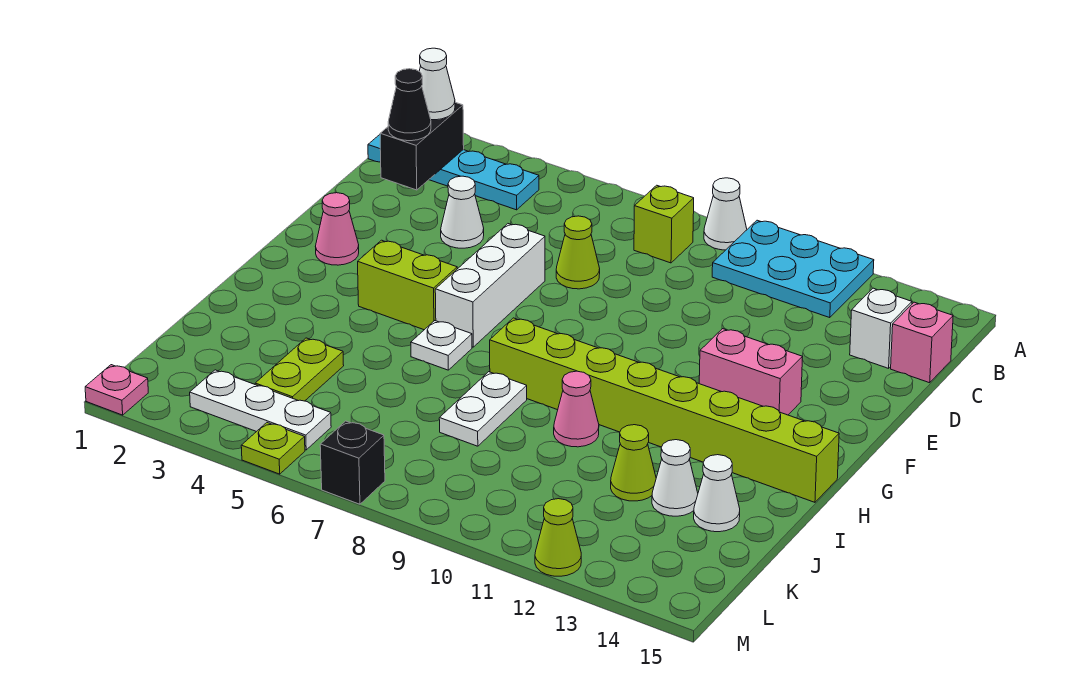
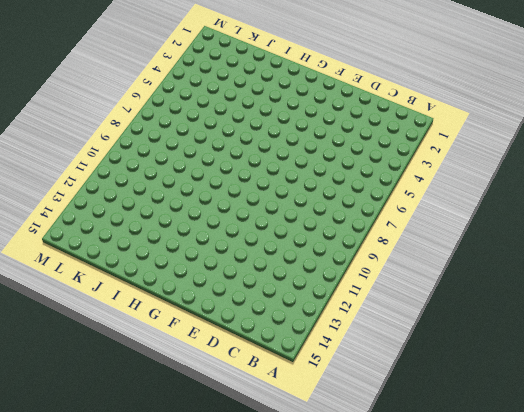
none -> white cone A9 level 1
none -> cyan plate A10:B12 level 1
none -> cyan plate B1:B4 level 1

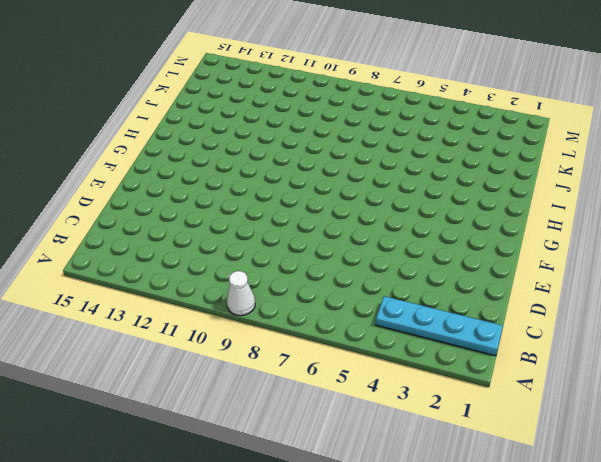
none -> cyan plate A10:B12 level 1
none -> lime brick B8 level 1
none -> white brick C14 level 1

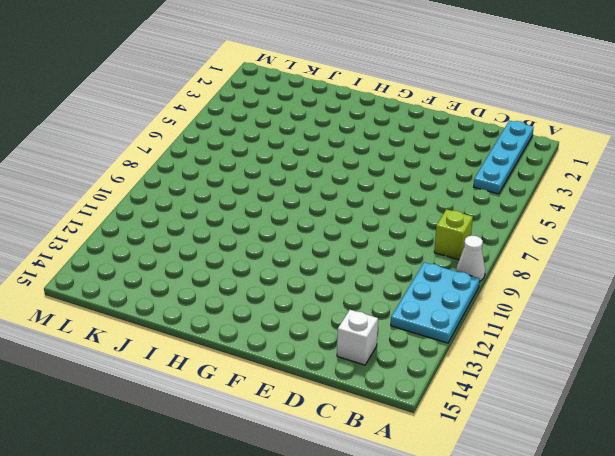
none -> pink brick C15 level 1
none -> white cone D4 level 1
none -> lime cone D7 level 1

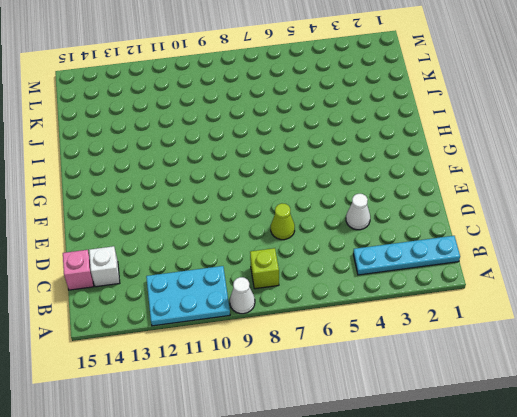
none -> white brick E6:G6 level 1
none -> pink cone F2 level 1
none -> pink brick F12:F13 level 1

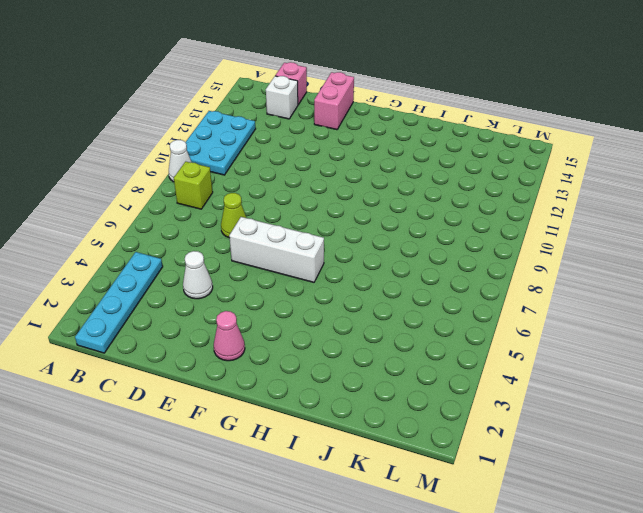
pink brick E14:E15 level 1 -> pink brick F12:F13 level 1
none -> lime brick G4:G5 level 1
none -> white plate H6 level 1
none -> lime brick H8:H15 level 1

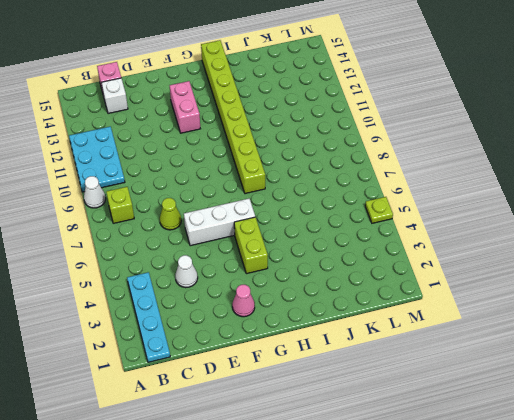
none -> white plate H6 level 1
none -> white plate I8:J8 level 1
none -> pink cone I10 level 1

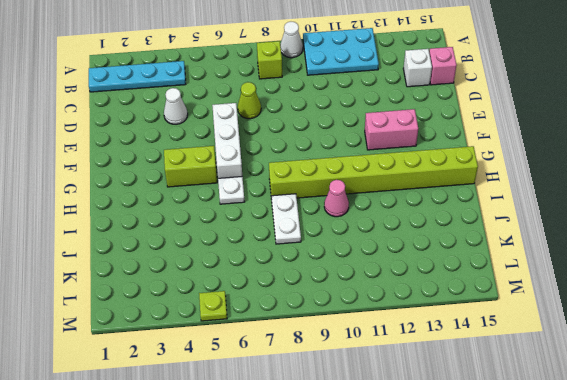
none -> pink cone F2 level 1
none -> lime plate J4:K4 level 1
none -> lime cone J12 level 1

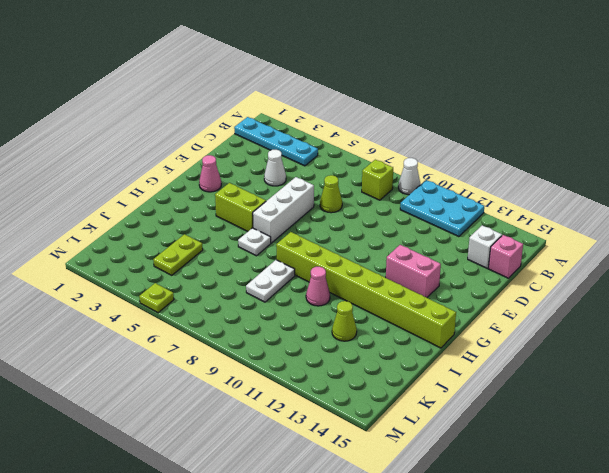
none -> white cone J13 level 1
none -> white cone J14 level 1
none -> white plate L3:L5 level 1

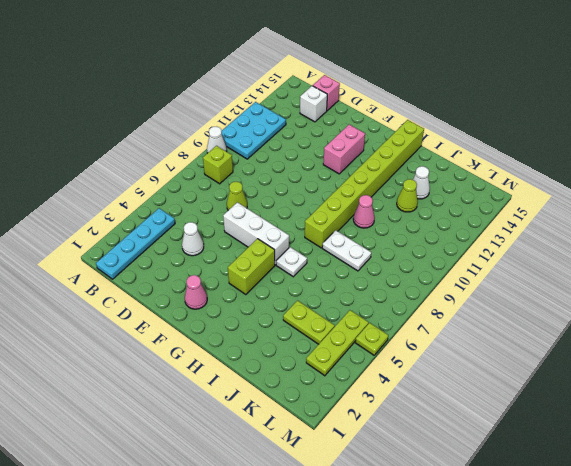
lime plate L3:L5 level 1 -> white plate L3:L5 level 1
none -> white cone J14 level 1
none -> pink plate M1 level 1
none -> black brick M7 level 1

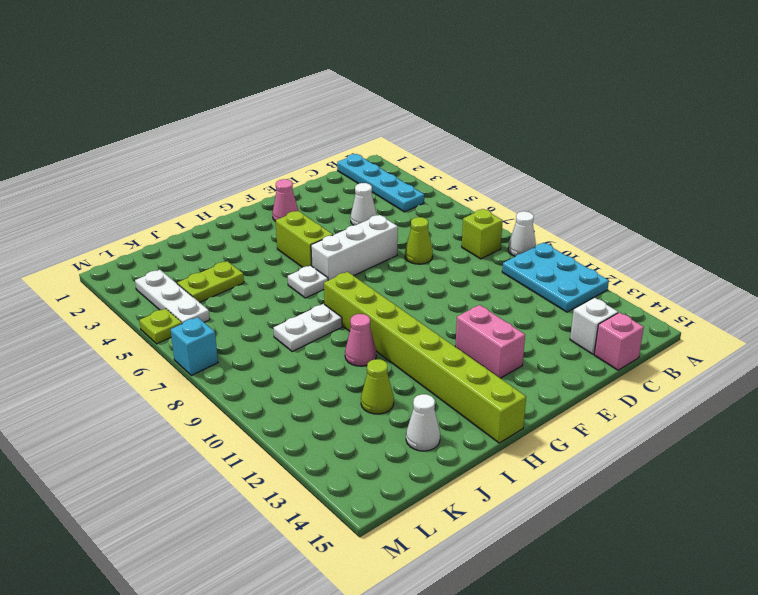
cyan brick M7 level 1 -> black brick M7 level 1
none -> white cone J13 level 1
none -> pink plate M1 level 1
none -> lime cone M12 level 1

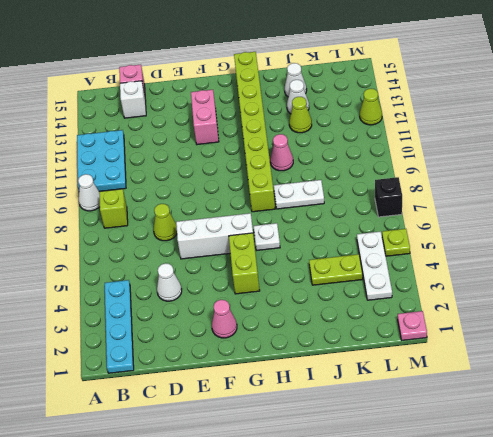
none -> black brick B2:C2 level 2
none -> white cone B2 level 3
none -> black cone C2 level 3

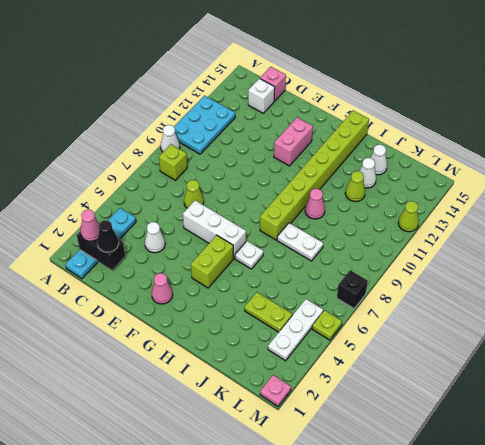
pink cone B2 level 3 -> white cone B2 level 3

